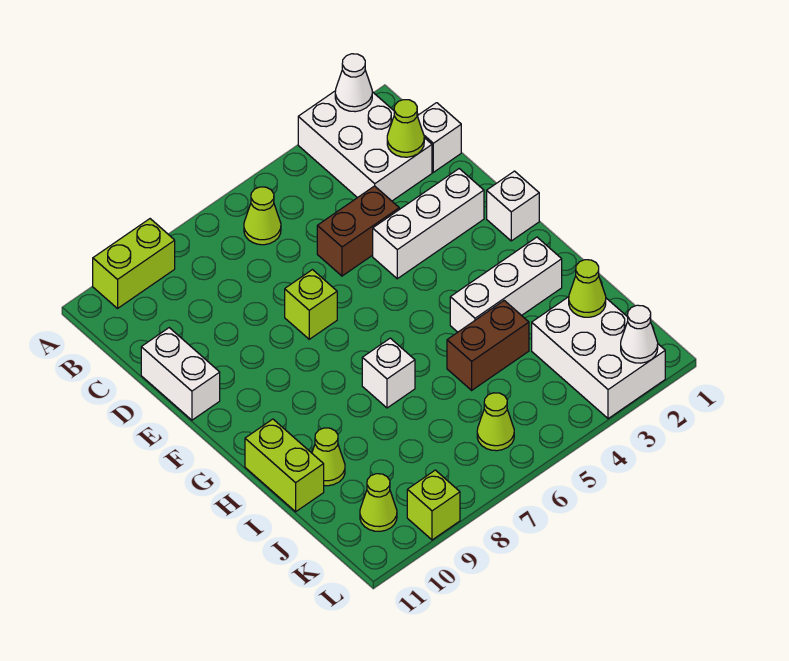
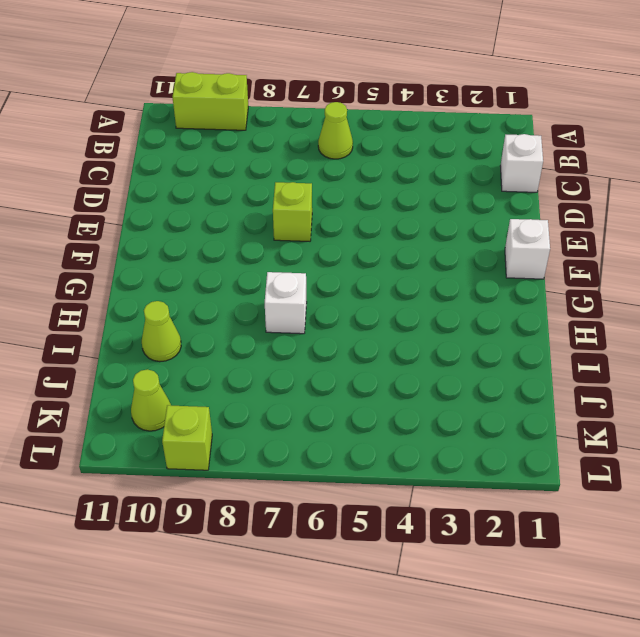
none -> white brick A2:C3 level 1
none -> brown brick D4:D5 level 1
none -> white brick D11:E11 level 1

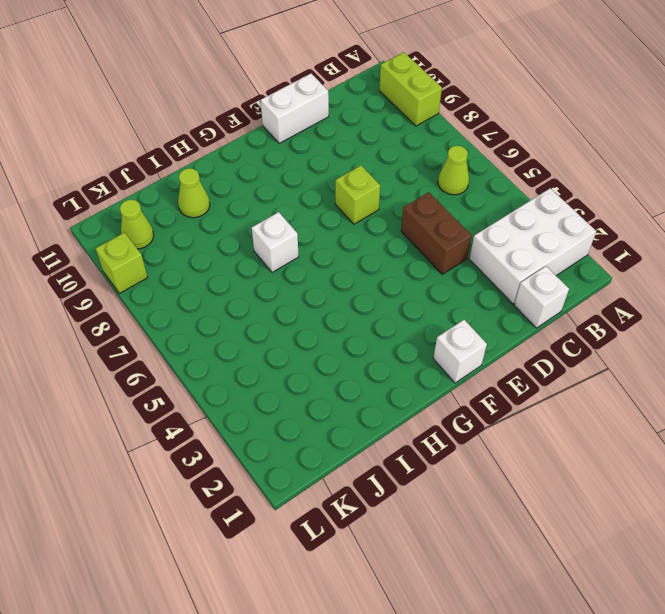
none -> white brick E2:E4 level 1
none -> white brick H2:H4 level 1
none -> lime brick H11:I11 level 1

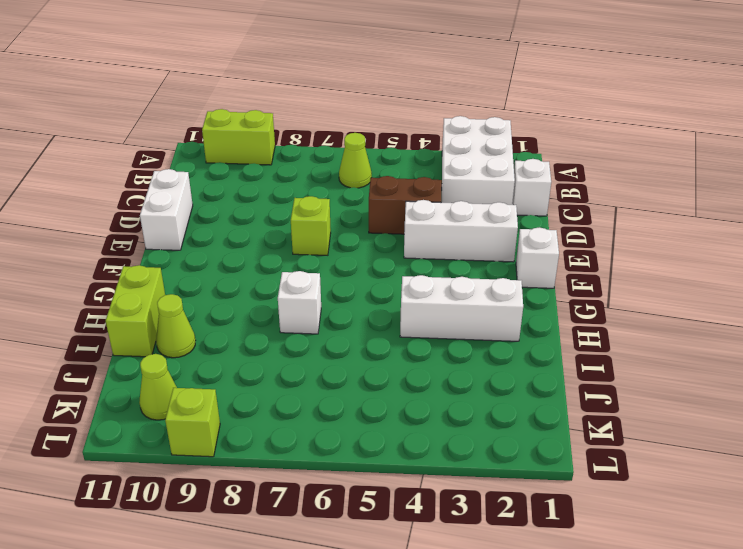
none -> brown brick I4:I5 level 1
none -> white brick J2:L3 level 1
none -> lime cone K6 level 1

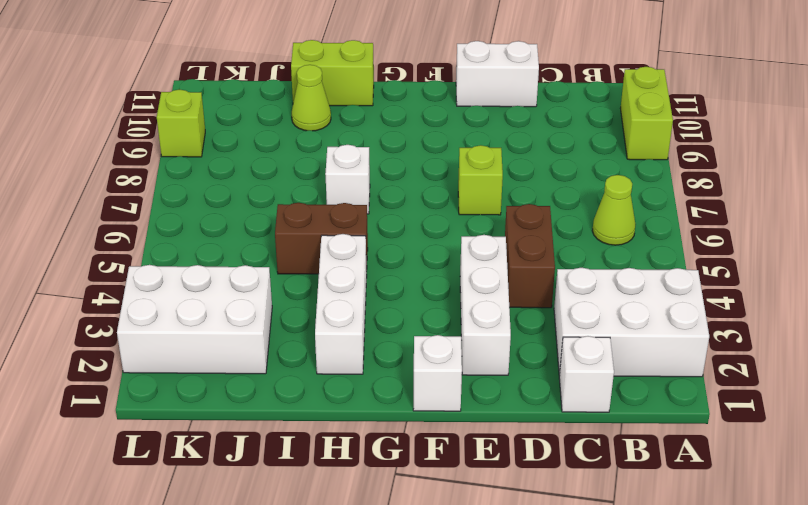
brown brick H5:I5 level 1 -> brown brick I4:I5 level 1
none -> lime cone K6 level 1
none -> lime cone K10 level 1
none -> white cone A2 level 2

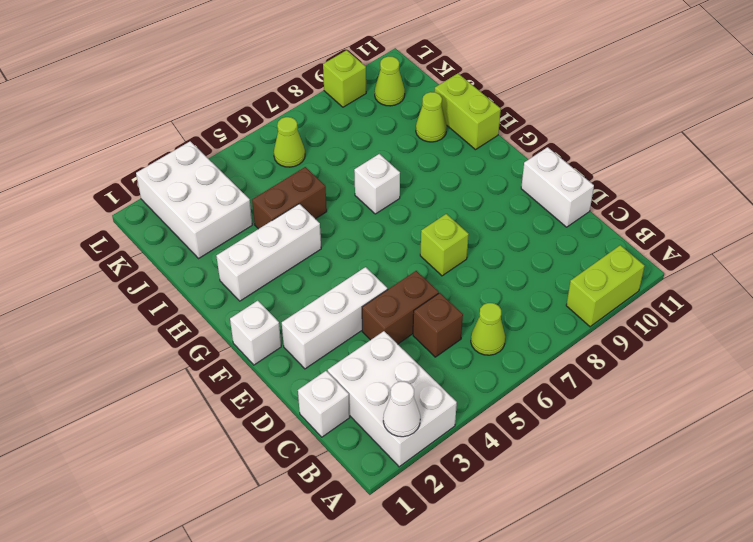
brown brick C5 level 1 -> none
none -> lime cone C2 level 2
none -> lime cone J2 level 2
none -> white cone L2 level 2

